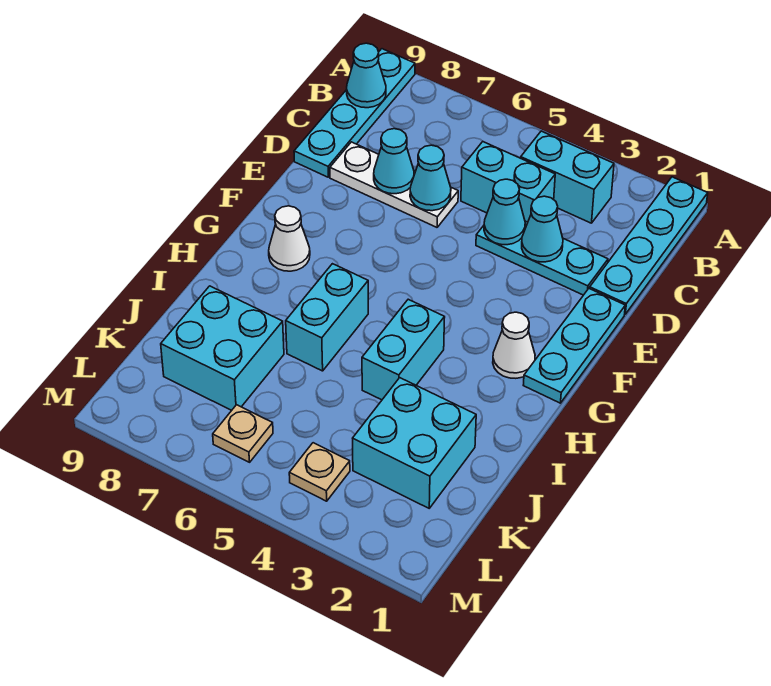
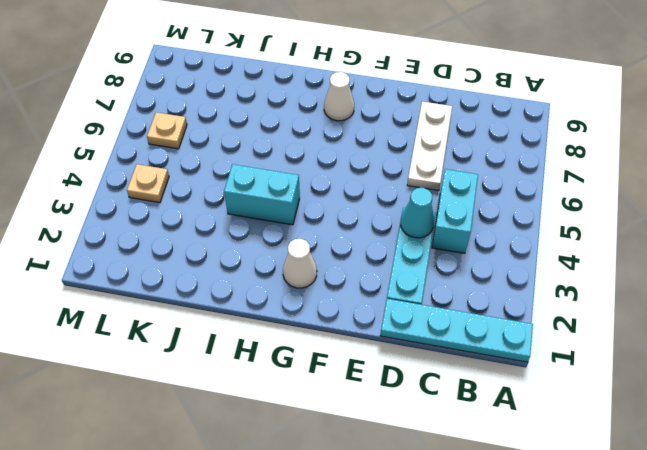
none -> cyan plate A9:D9 level 1
none -> cyan brick B3:B4 level 1
none -> cyan plate E1:G1 level 1

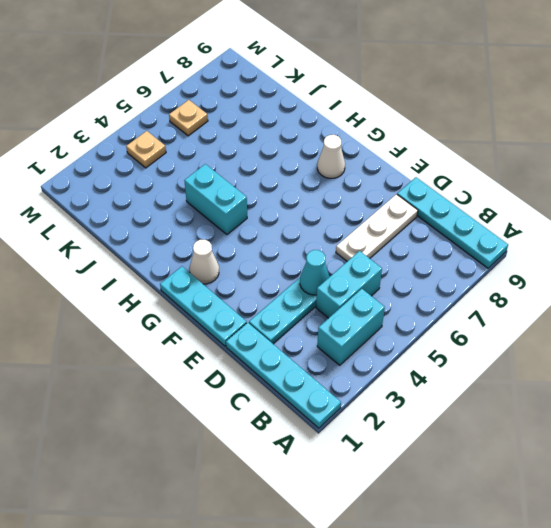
none -> cyan brick H6:I6 level 1
none -> cyan brick J2:K3 level 1
none -> cyan brick J7:K8 level 1

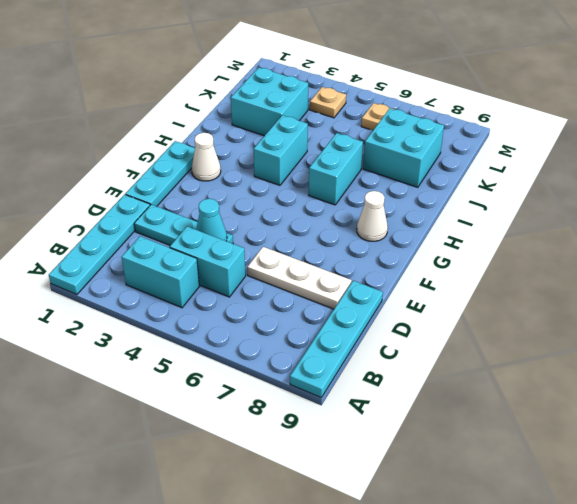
none -> cyan cone B9 level 2
none -> cyan cone D3 level 2
none -> cyan cone D6 level 2

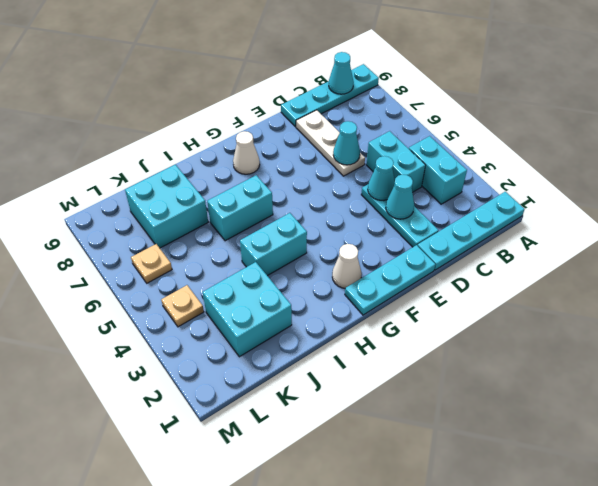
none -> cyan cone D7 level 2

